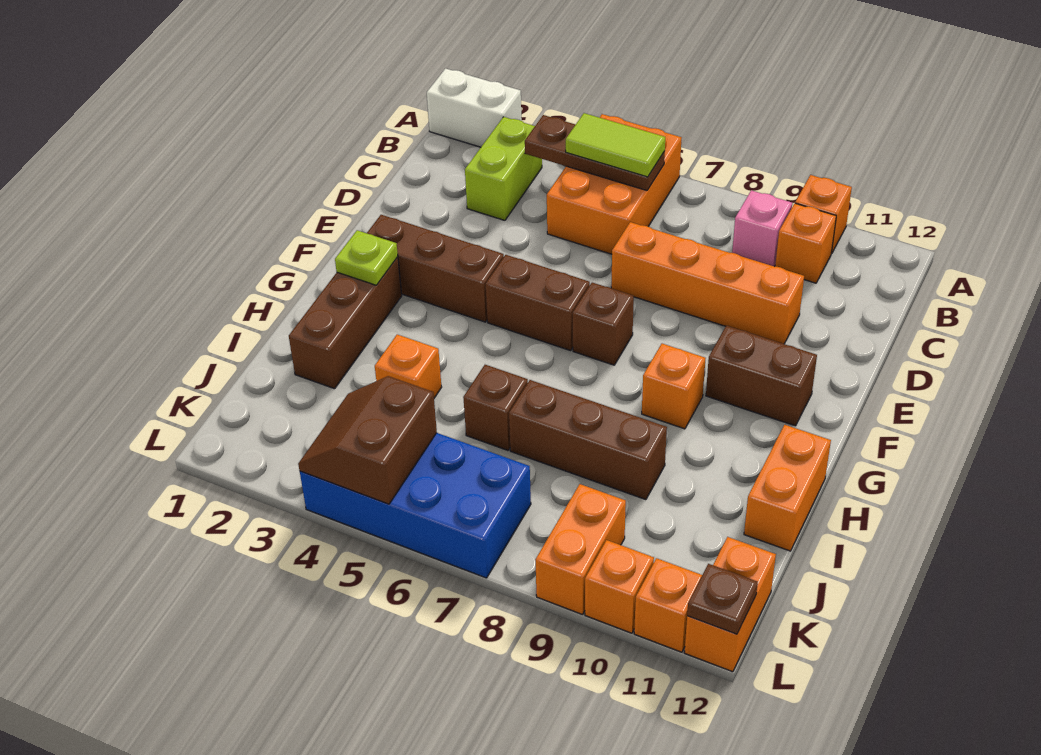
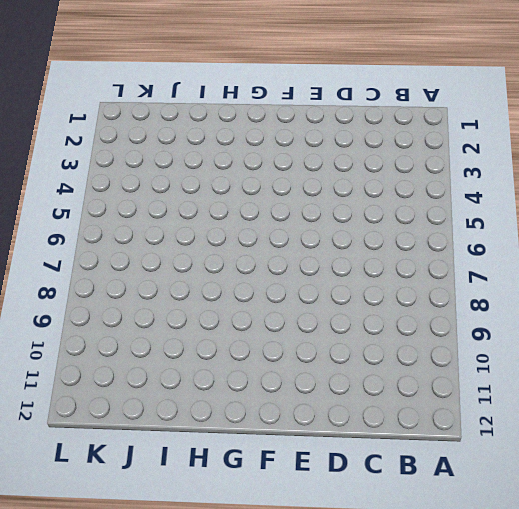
none -> white brick A1:A2 level 1
none -> orange brick A5:C6 level 1
none -> orange brick A10 level 1

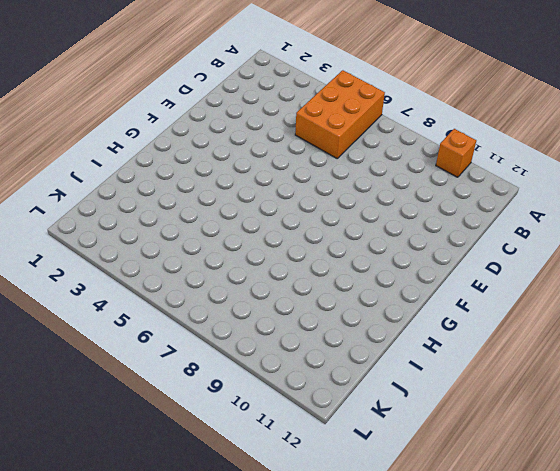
none -> white brick A1:A2 level 1
none -> lime brick B3:C3 level 1
none -> pink brick B9 level 1

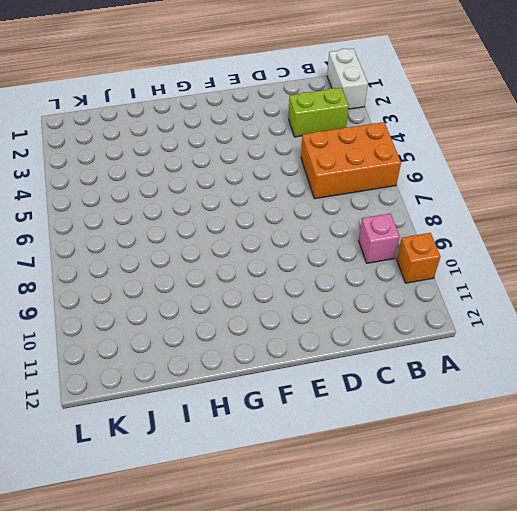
none -> orange brick B10 level 1
none -> orange brick D7:D10 level 1
none -> brown brick F2:F4 level 1

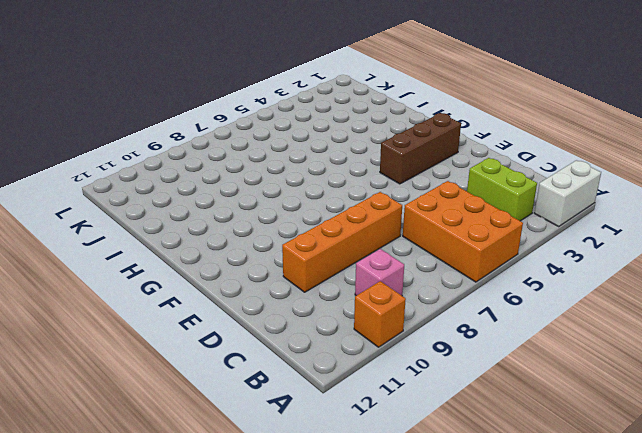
none -> orange brick B10 level 1
none -> brown brick F5:F6 level 1
none -> brown brick F7 level 1

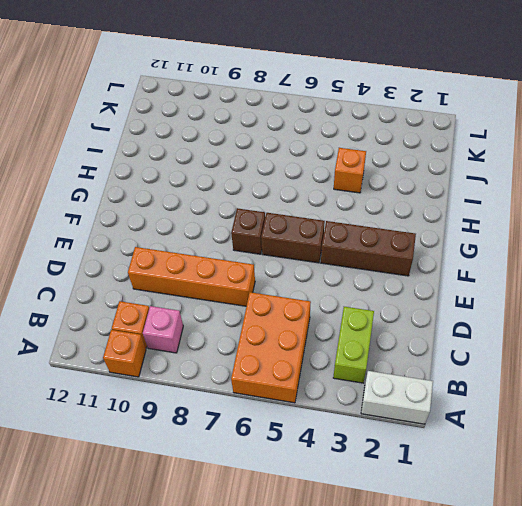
none -> brown brick F10:F11 level 1
none -> brown brick G2:I2 level 1
none -> orange brick G9 level 1

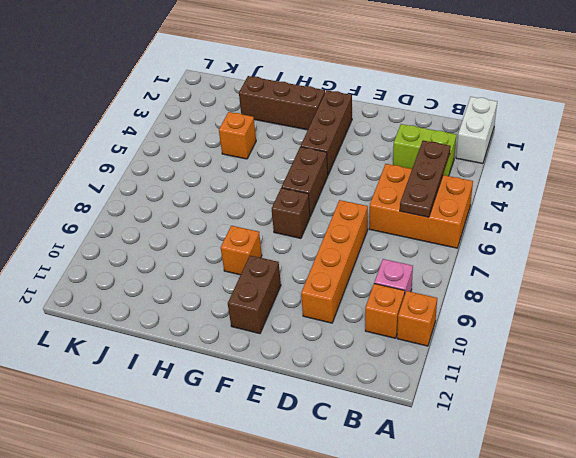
none -> orange brick H12:I12 level 1
none -> brown brick I6 level 1
none -> brown brick I7:I9 level 1

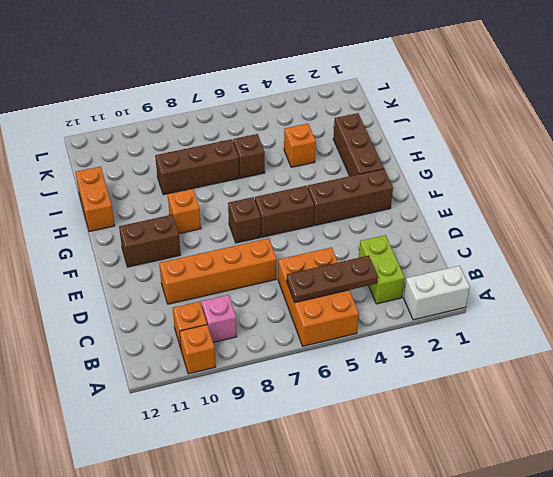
none -> blue brick K4:L7 level 1
none -> orange brick K9:L9 level 1
none -> orange brick K12:L12 level 1

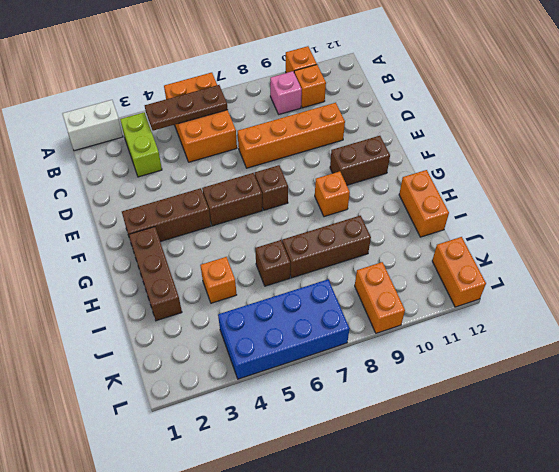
none -> orange brick L10 level 1
none -> orange brick L11 level 1
none -> lime plate G2 level 2

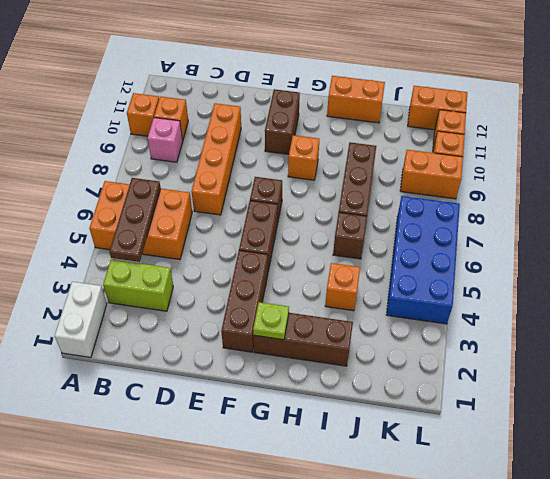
none -> brown slope K4:L5 level 2 top 5
none -> brown plate L12 level 2
none -> lime tile B5:B6 level 3

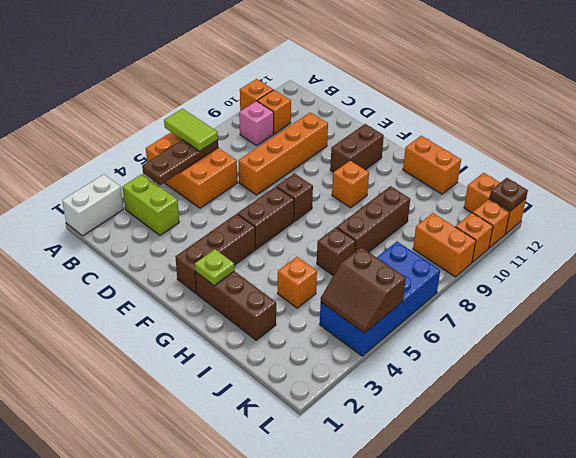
lime tile A6:B6 level 3 -> lime tile B5:B6 level 3

